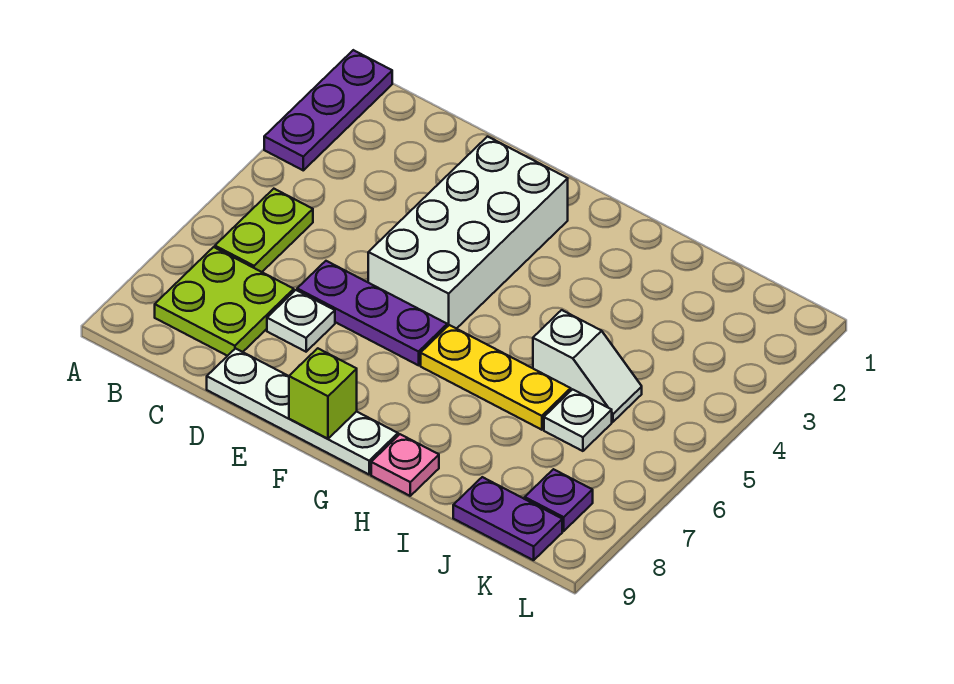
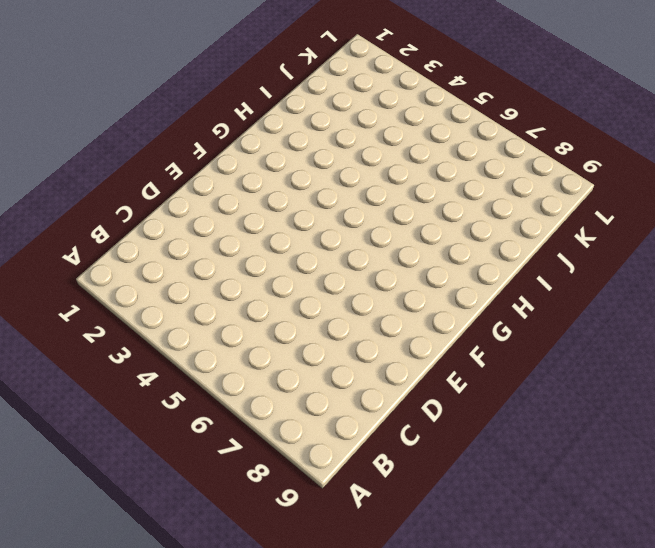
none -> purple plate A1:A3 level 1
none -> lime plate B5:B6 level 1
none -> lime plate B7:C8 level 1

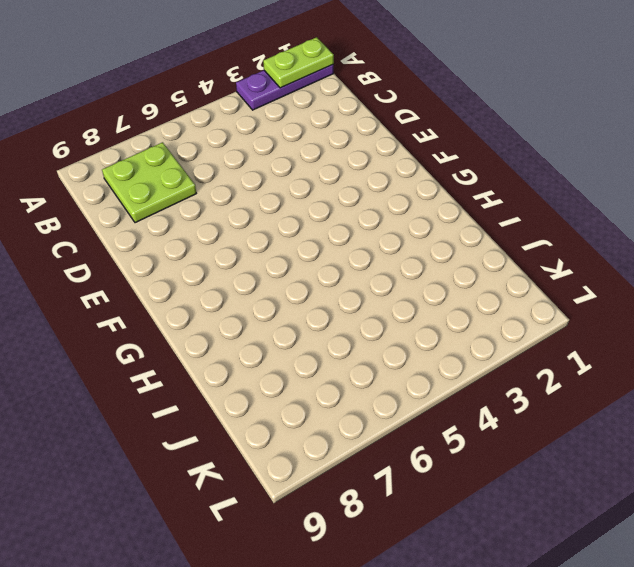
lime plate A1:A2 level 2 -> lime plate B5:B6 level 1
none -> purple plate D6:F6 level 1
none -> white plate D7 level 1
none -> white plate D9:G9 level 1

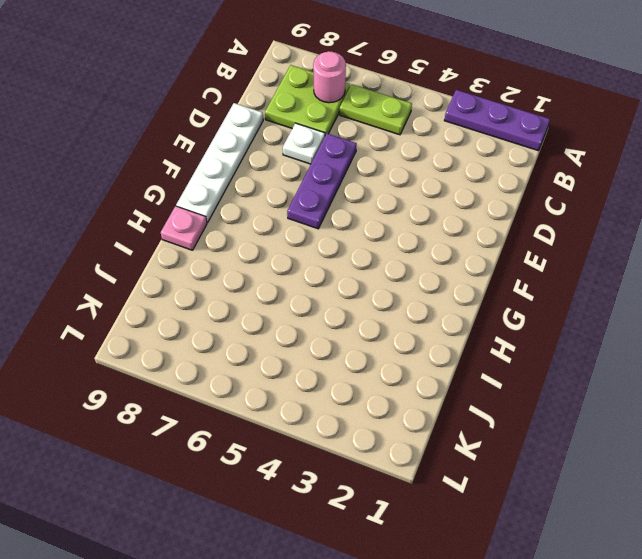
pink round brick B7 level 2 -> none
none -> white brick E2:F5 level 1
none -> yellow plate G6:I6 level 1
none -> white slope I5:J5 level 1 top I

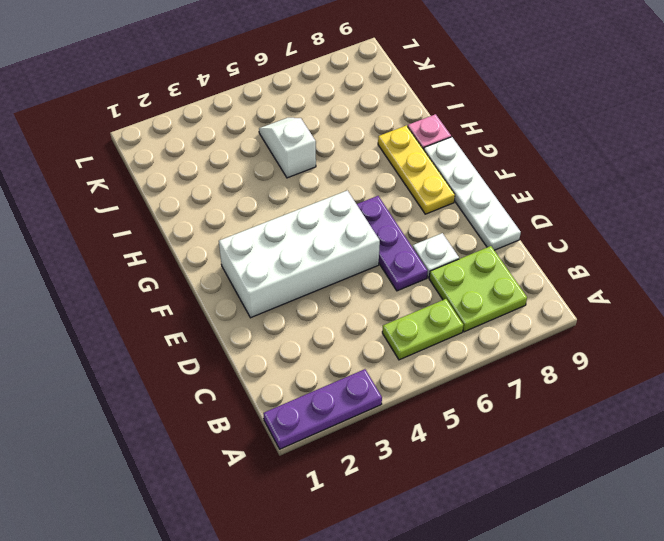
yellow plate F8:H8 level 1 -> yellow plate G6:I6 level 1
none -> white plate J6 level 1
none -> purple plate J9:K9 level 1
none -> purple plate K8 level 1

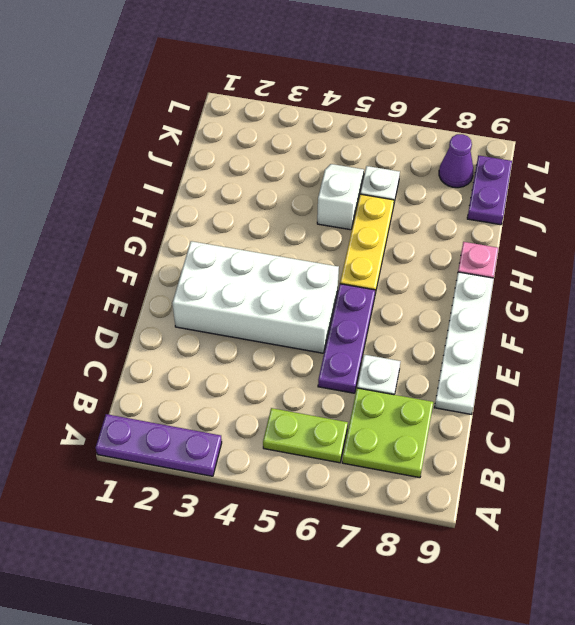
purple cone K8 level 1 -> purple plate K8 level 1
none -> lime brick F9 level 2

